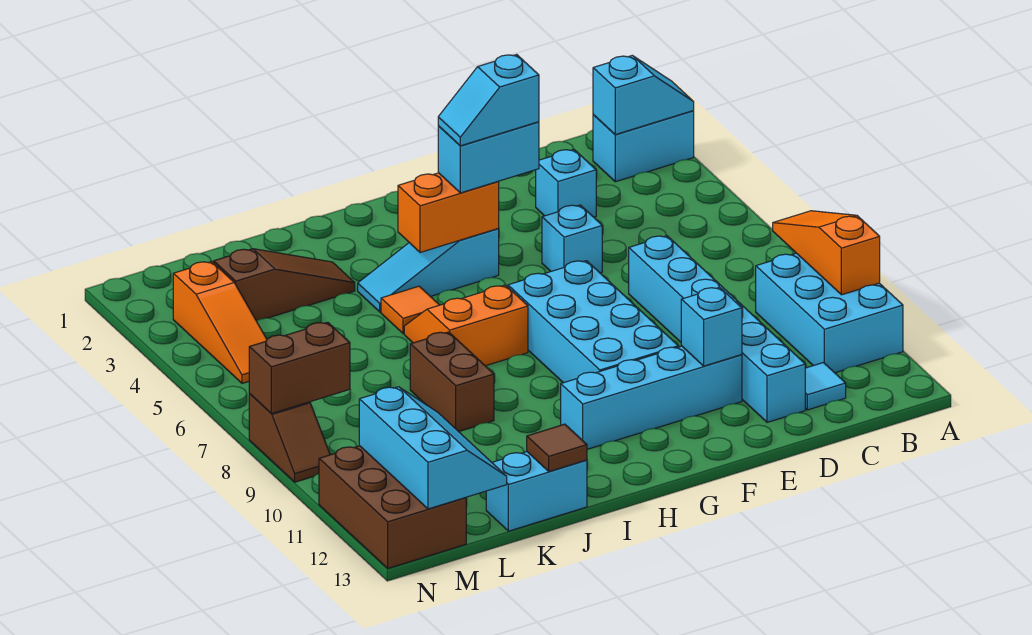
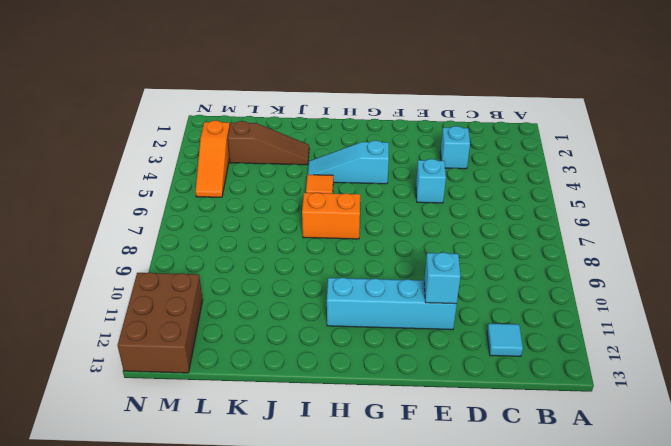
none -> cyan brick A2:B2 level 1
none -> cyan brick A9:B11 level 1
none -> cyan brick D7:D12 level 1

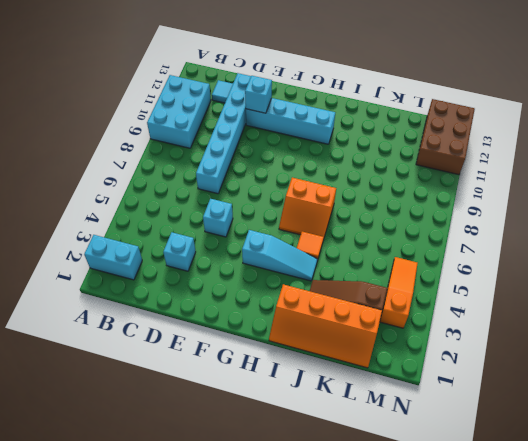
orange slope I1:L2 level 1 top 2 -> none
none -> cyan brick F7:G10 level 1
none -> brown brick J8:J9 level 1
none -> cyan brick J13:K13 level 1

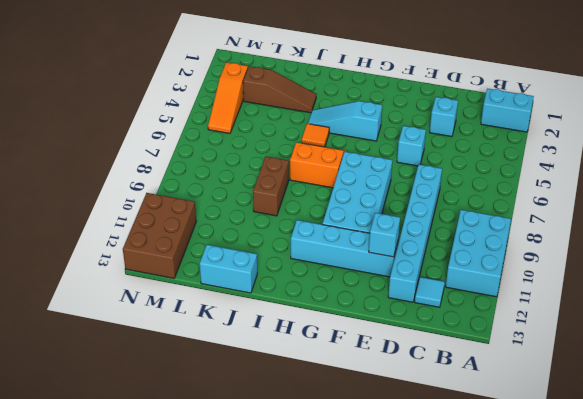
none -> brown slope N8:N9 level 1 top 8
none -> cyan slope A2:B2 level 2 top B
none -> orange slope A8:A10 level 2 top 10

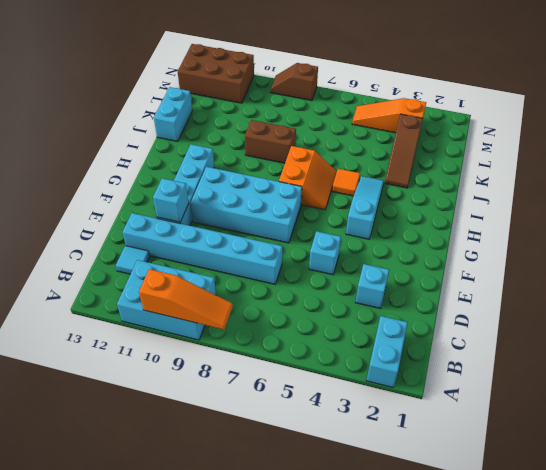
none -> cyan slope A2:B2 level 2 top B
none -> orange brick G4:H4 level 2
none -> brown tile J13 level 2

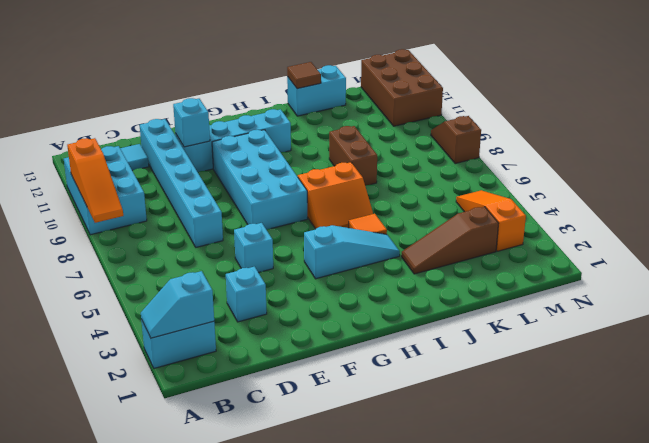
none -> orange brick G4:H4 level 2
none -> cyan slope L11:M13 level 2 top M
none -> brown brick M8:N8 level 2

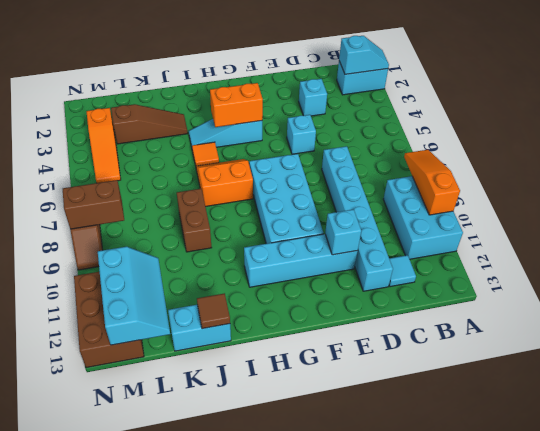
none -> cyan brick F4:G4 level 3
none -> cyan slope F4:G4 level 4 top F

